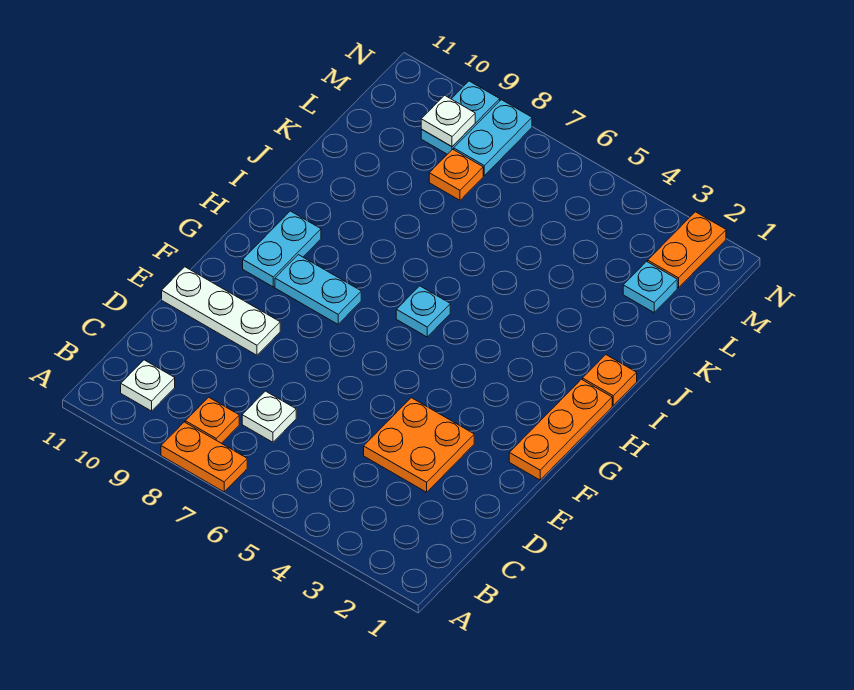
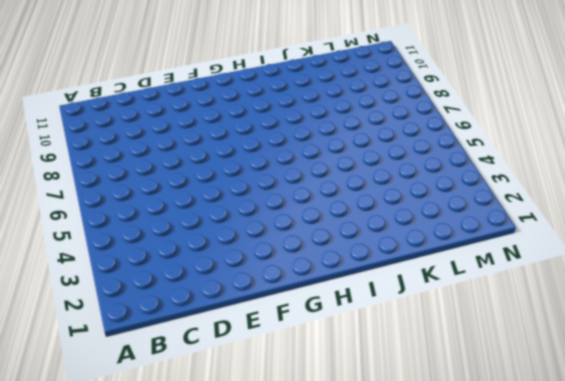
none -> orange plate A7:A8 level 1
none -> orange plate B8 level 1
none -> white plate B10 level 1

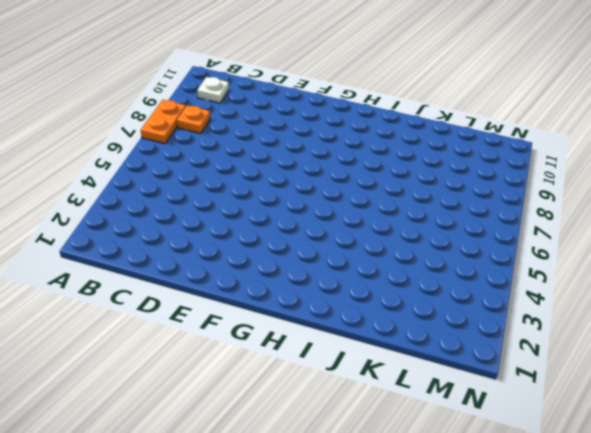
none -> white plate C7 level 1
none -> orange plate D3:E4 level 1
none -> white plate E9:E11 level 1

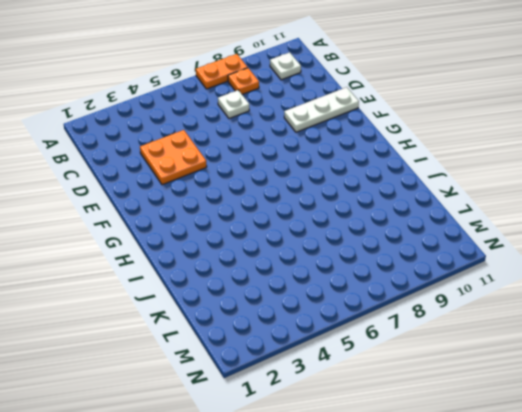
none -> orange plate F1:H1 level 1
none -> cyan plate G8:G9 level 1
none -> cyan plate G10:H10 level 1

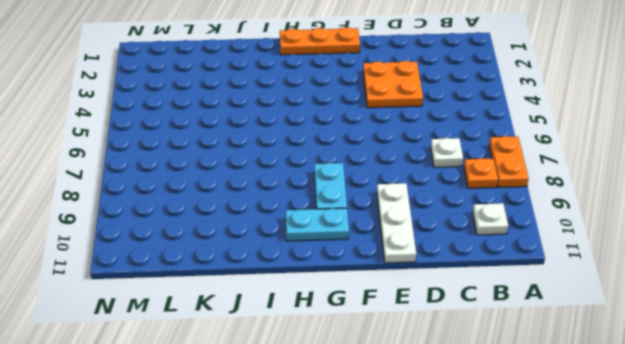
none -> cyan plate H6 level 1
none -> orange plate I1 level 1
none -> cyan plate L2 level 1

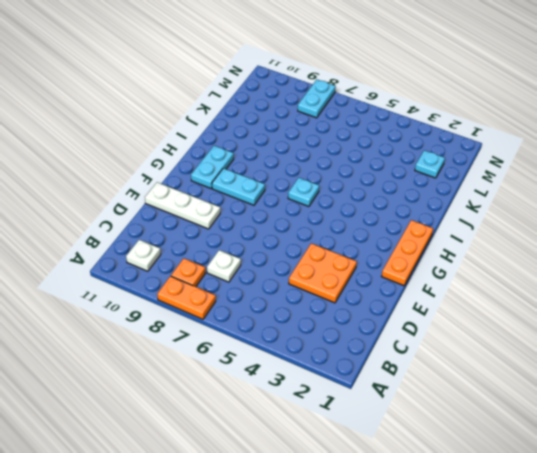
none -> orange plate I1 level 1
none -> orange plate L8 level 1
none -> orange plate M2:N2 level 1

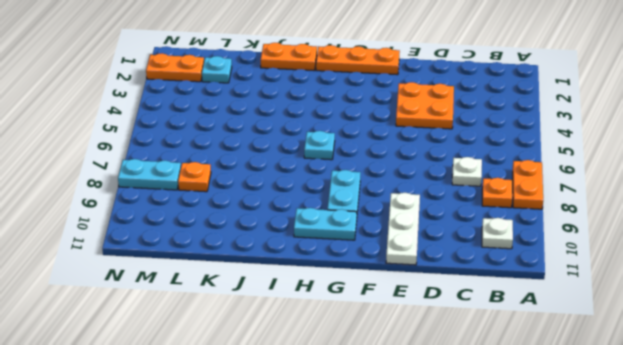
orange plate I1:J1 level 1 -> orange plate I1 level 1
none -> cyan plate M9:N9 level 1
none -> white plate M9 level 2

